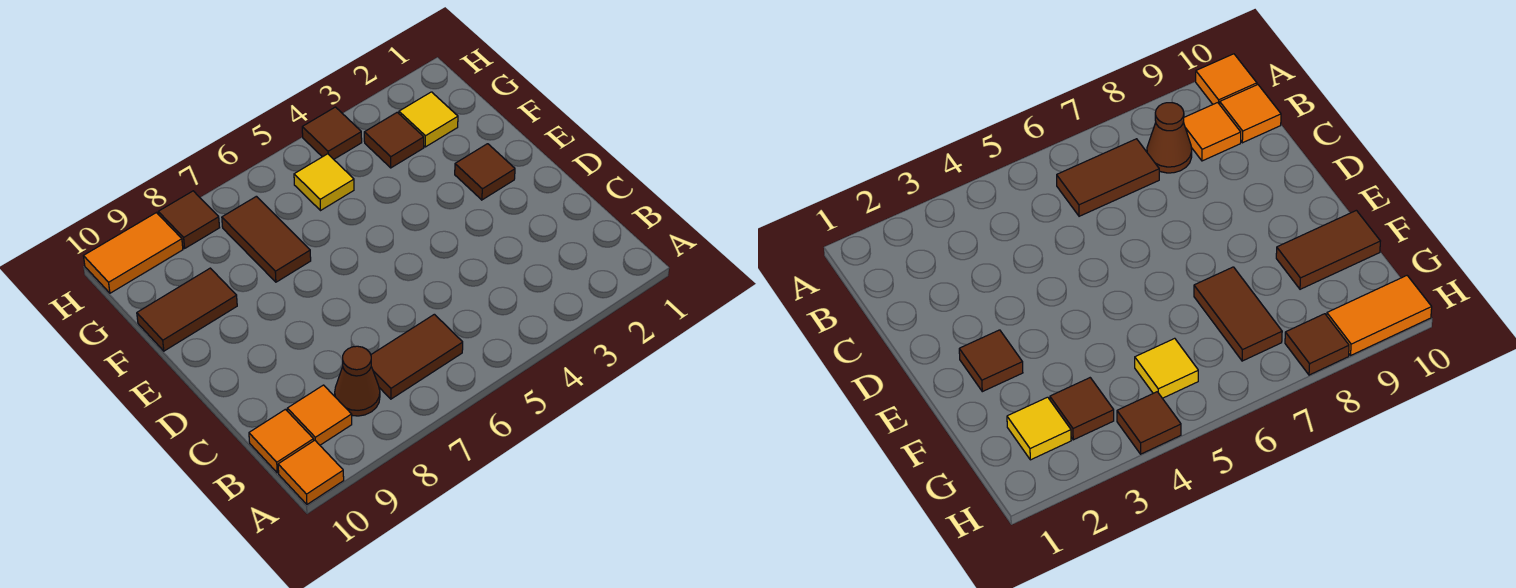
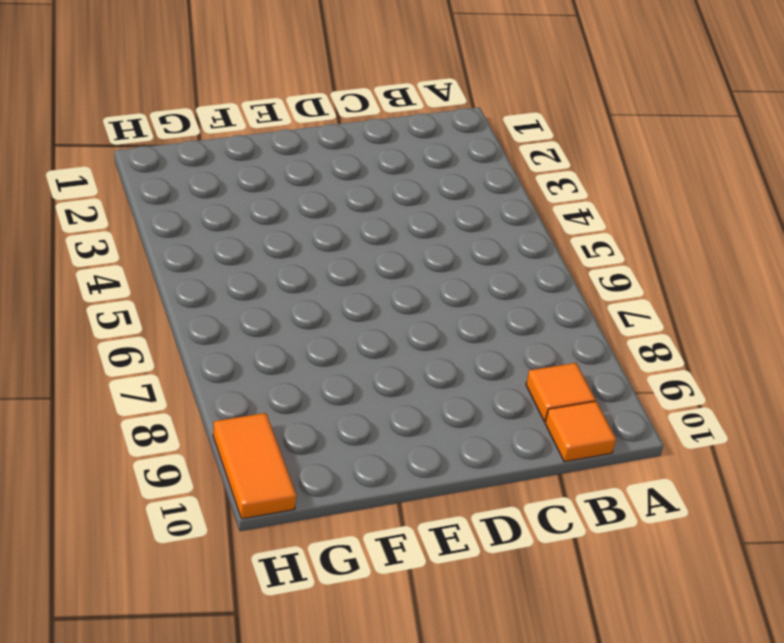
none -> orange tile A10 level 1
none -> brown tile B6:B7 level 1
none -> brown cone B8 level 1

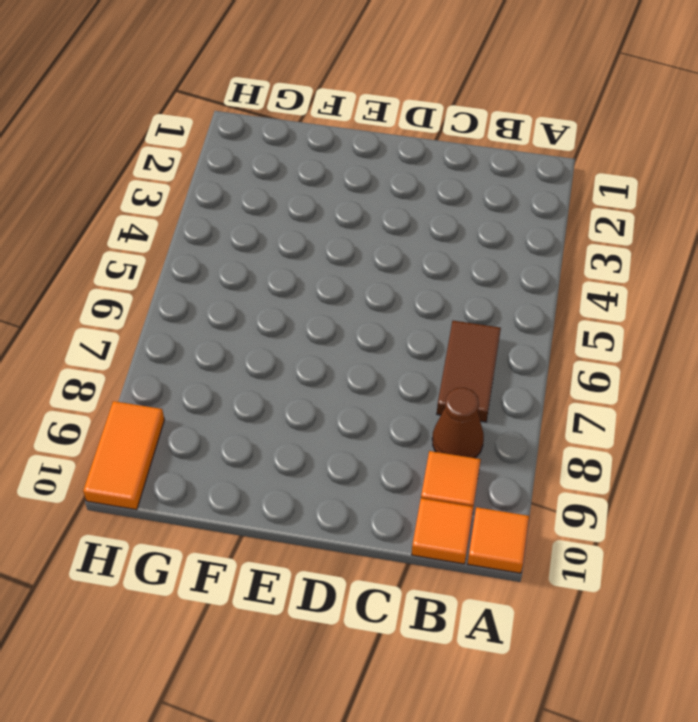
none -> brown tile E2 level 1
none -> brown tile F7:G7 level 1
none -> brown tile F9:F10 level 1

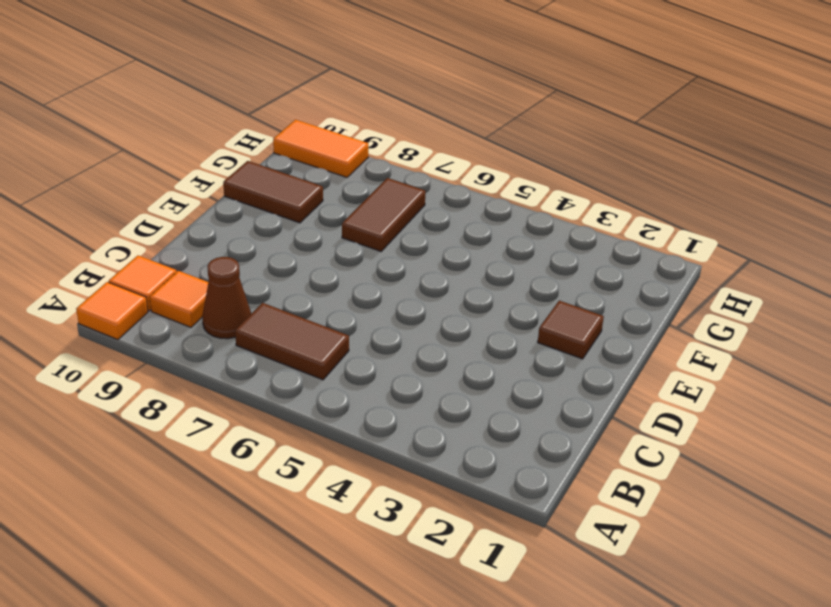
none -> yellow tile G2 level 1
none -> brown tile G3 level 1
none -> yellow tile G5 level 1

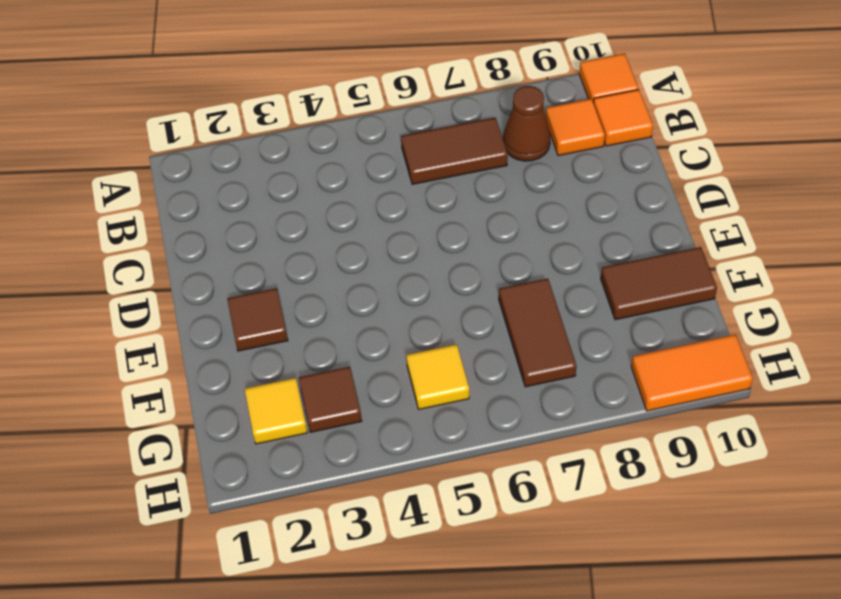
none -> brown tile H4 level 1
none -> brown tile H8 level 1

